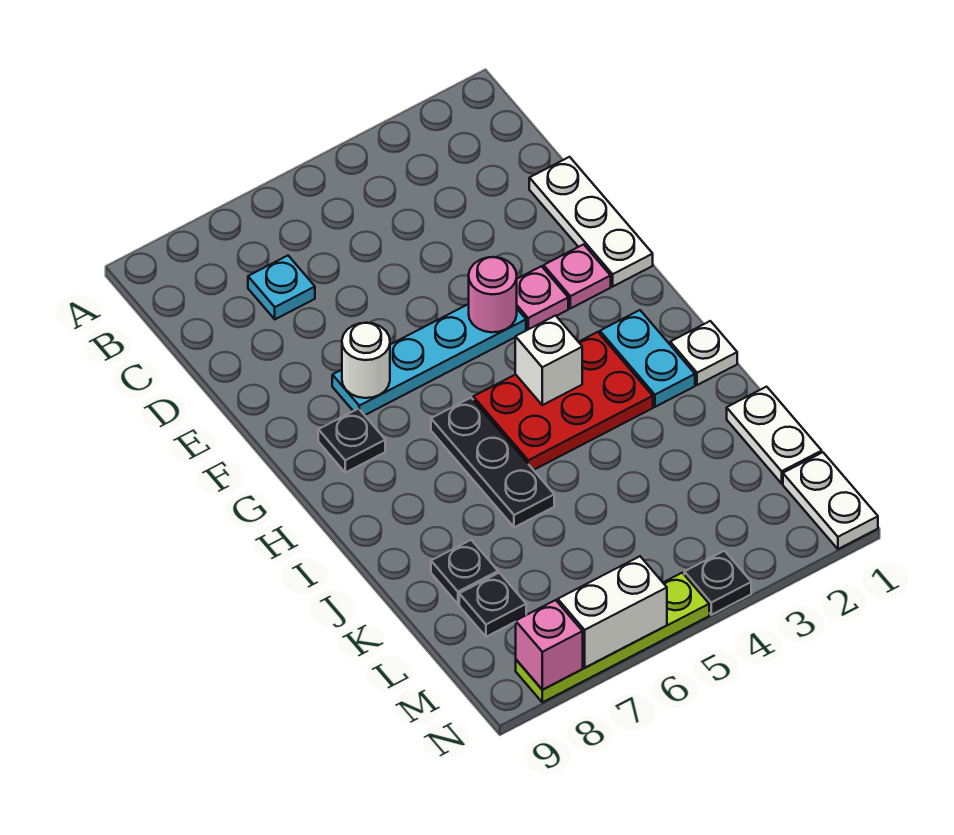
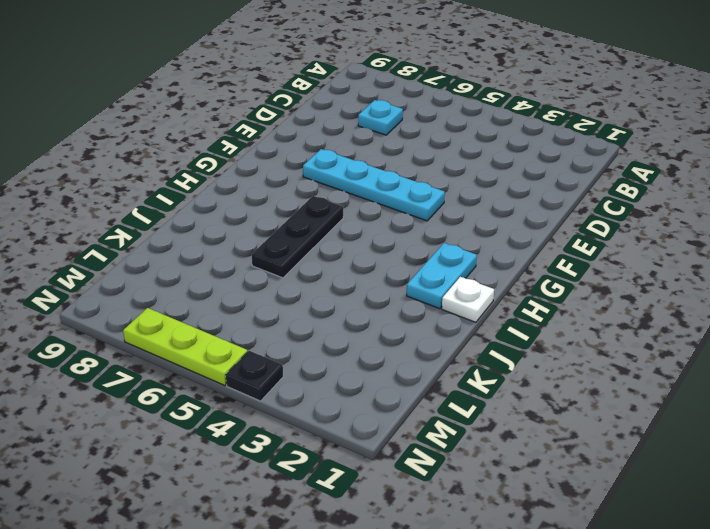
lime plate N5:N7 level 1 -> lime plate N5:N8 level 1
none -> white plate D1:F1 level 1
none -> pink plate F2 level 1
none -> pink plate F3 level 1

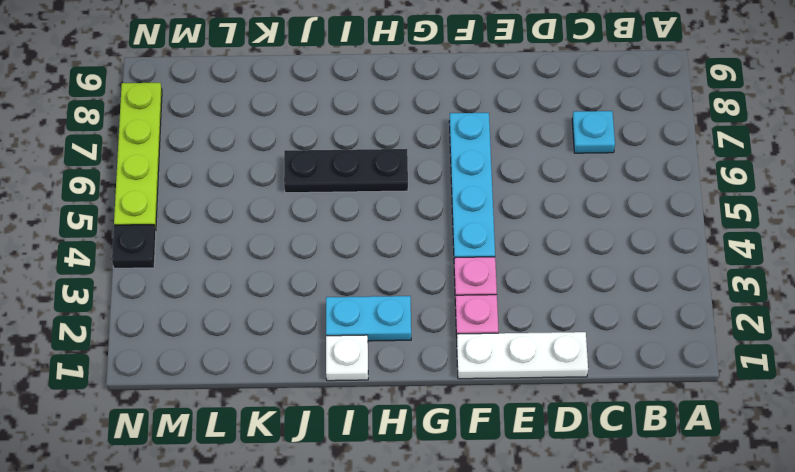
none -> black plate G8 level 1
none -> red plate H3:I5 level 1
none -> white plate K1:L1 level 1

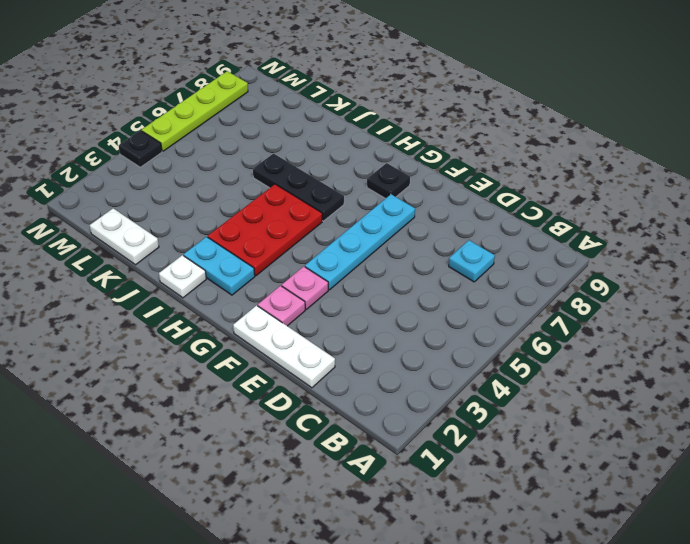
none -> black plate K8 level 1
none -> black plate L8 level 1
none -> white plate M1:N1 level 1

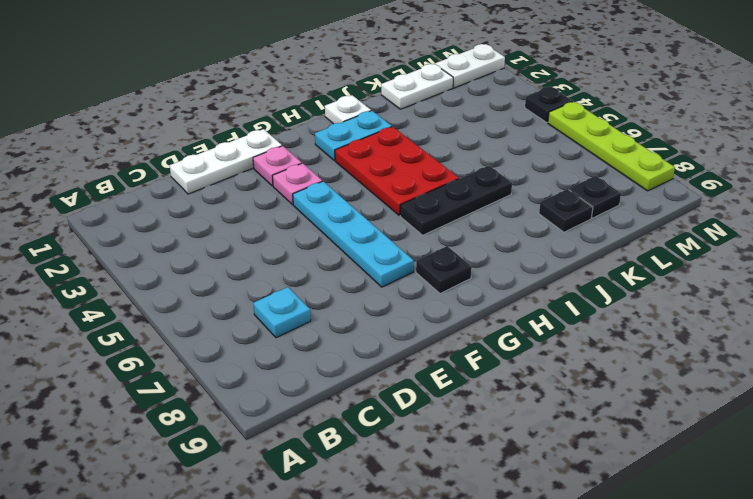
none -> pink round brick F4 level 2
none -> white round brick F7 level 2
none -> white brick H4 level 2

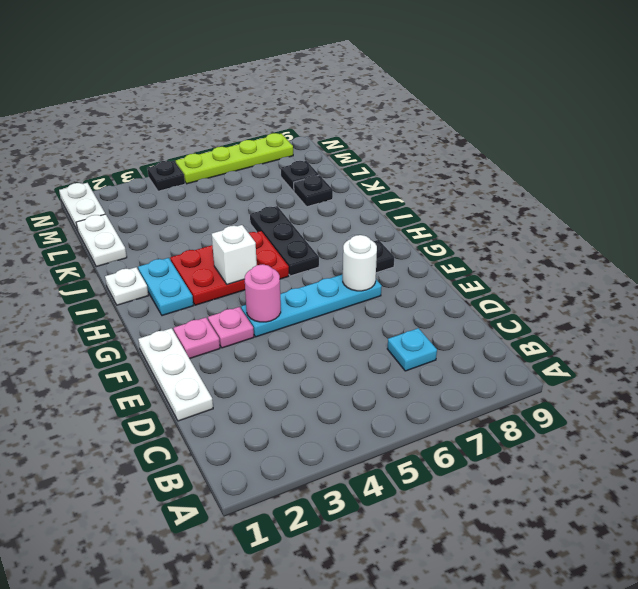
none -> white brick N6:N7 level 2
none -> pink brick N8 level 2

